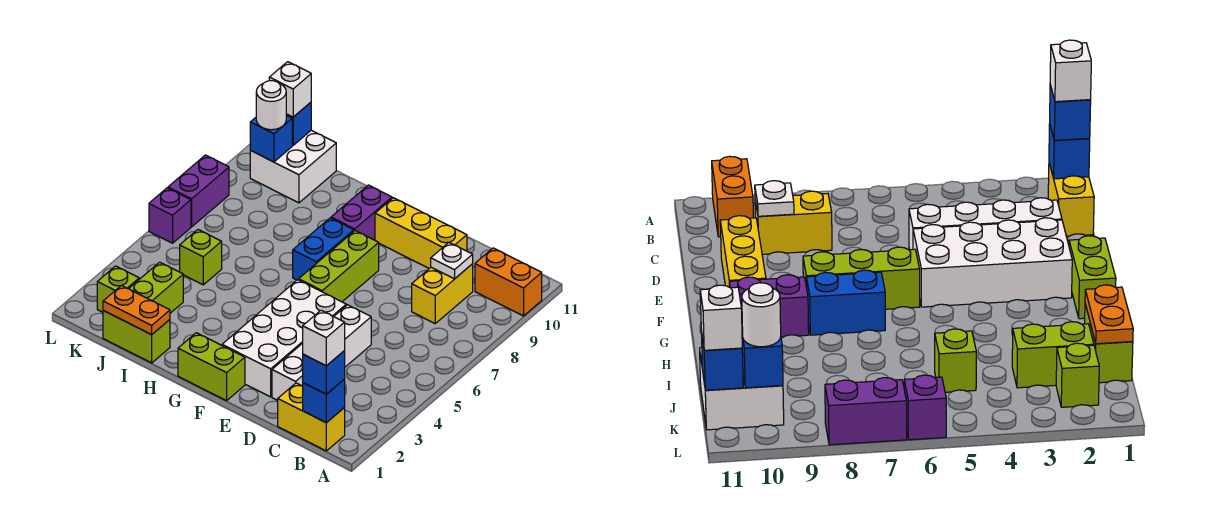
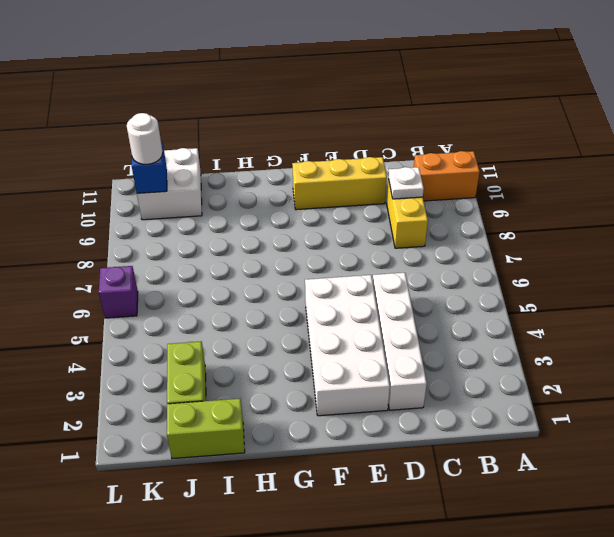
none -> yellow brick B1:C1 level 1
none -> lime brick F1:G1 level 1
none -> lime brick F6:F8 level 1

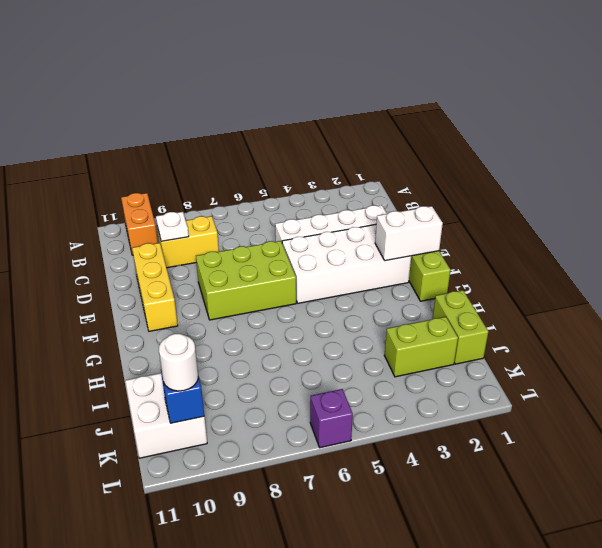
lime brick E6:F8 level 1 -> lime brick F6:F8 level 1
white brick F1:F2 level 2 -> none
none -> yellow brick B1:C1 level 1
none -> blue brick G7:G8 level 1
none -> purple brick G9:G10 level 1

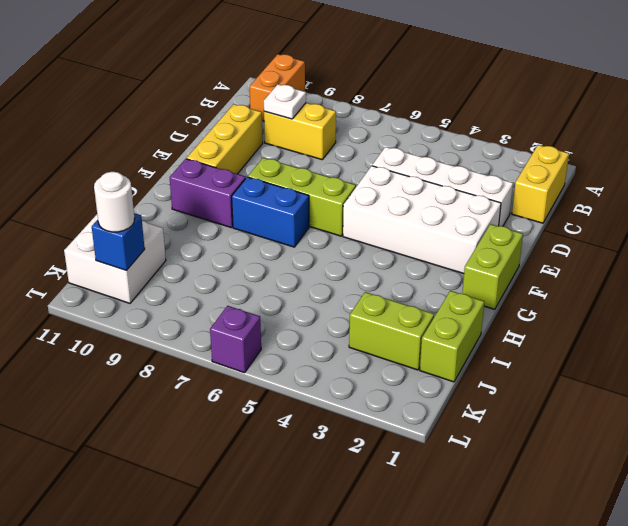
none -> lime brick J5 level 1
none -> lime brick K2 level 1
none -> purple brick L7:L8 level 1

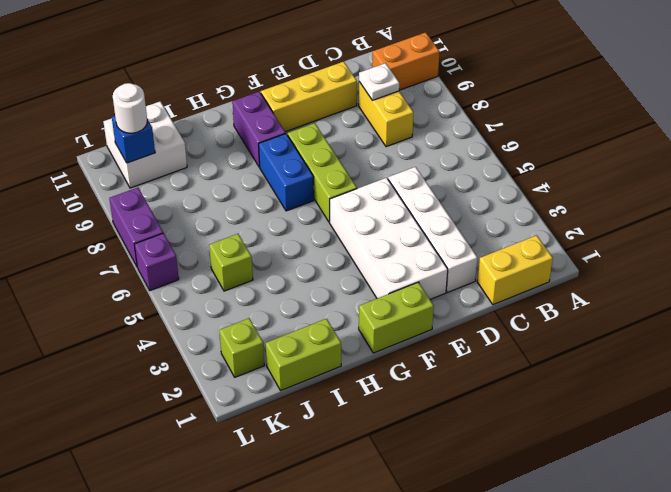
none -> lime brick J2:J3 level 1
none -> blue brick B1 level 2
none -> orange plate I1:J1 level 2

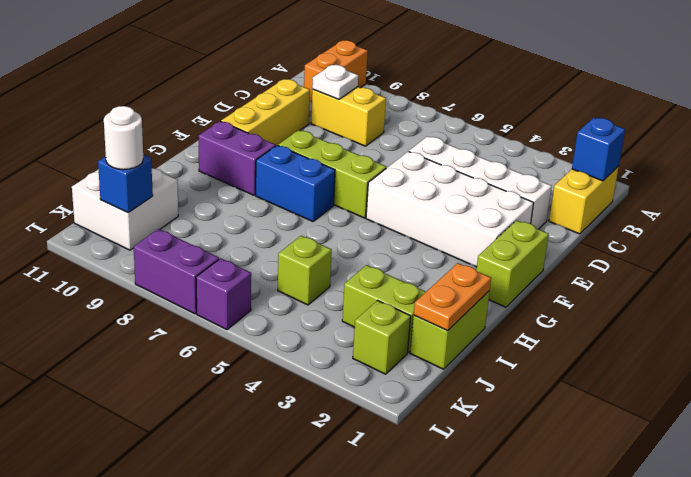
none -> blue brick K11 level 2
none -> blue brick B1 level 3
none -> white brick K11 level 3

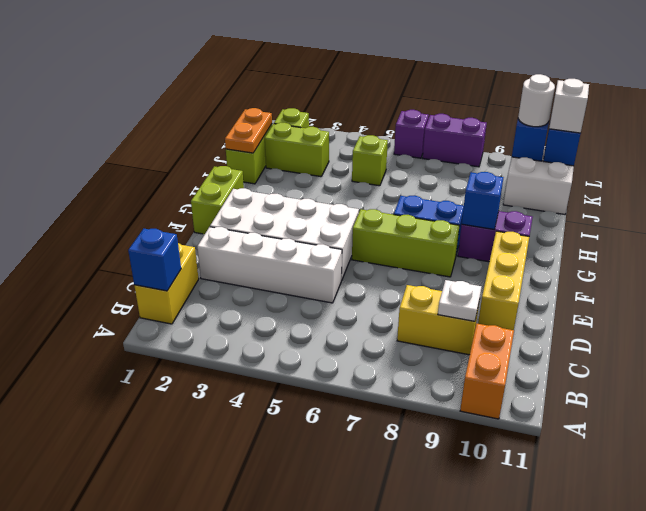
blue brick G9 level 2 -> blue brick B1 level 3
none -> white brick B1 level 4

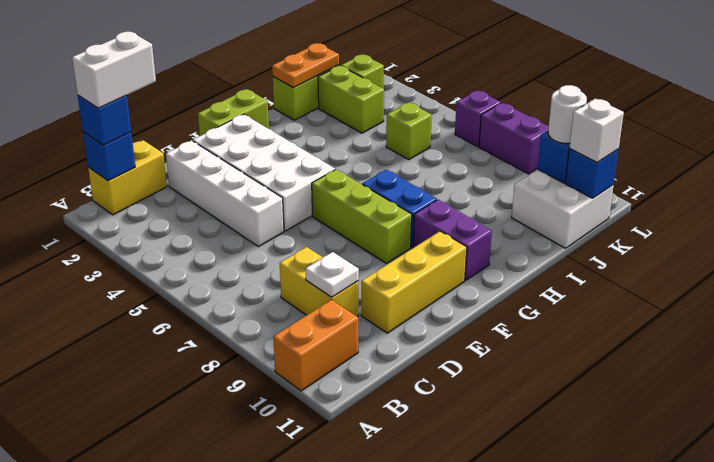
white brick B1:C1 level 4 -> white brick B1 level 4

